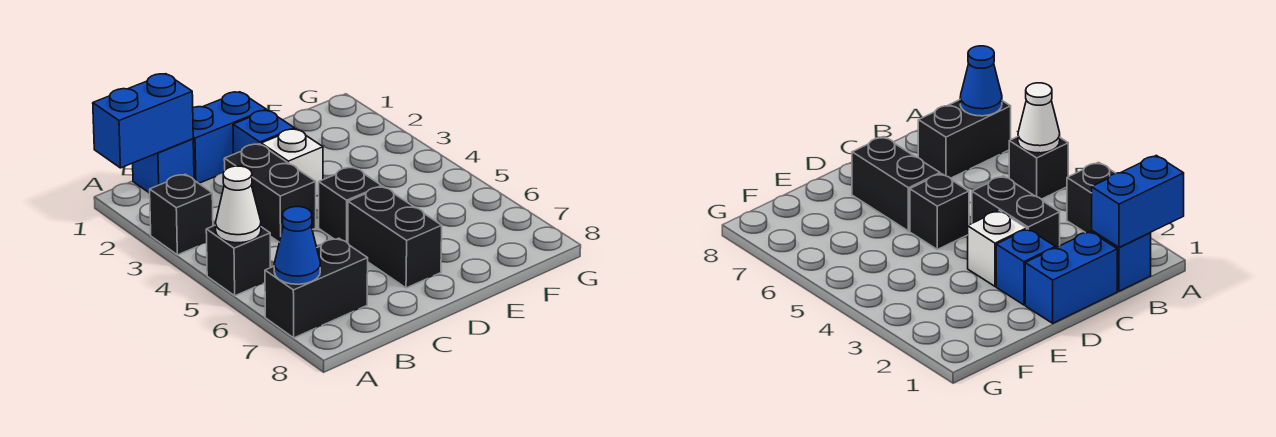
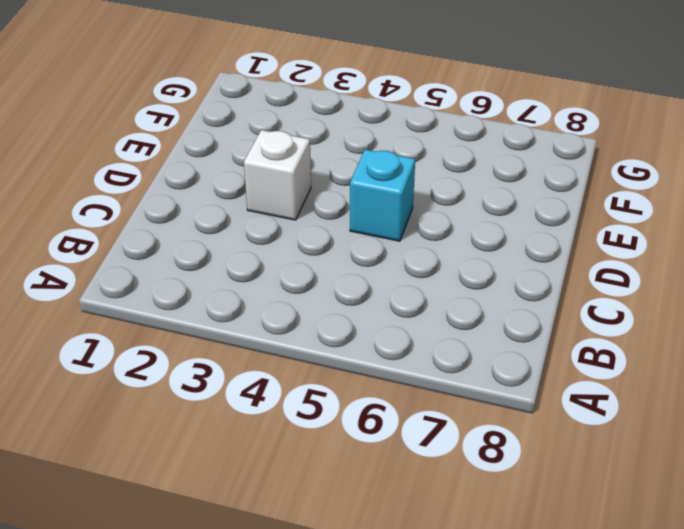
cyan brick D5 level 1 -> black brick D5 level 1
none -> black brick A3 level 1
none -> black brick A5 level 1
none -> black brick A7:B7 level 1

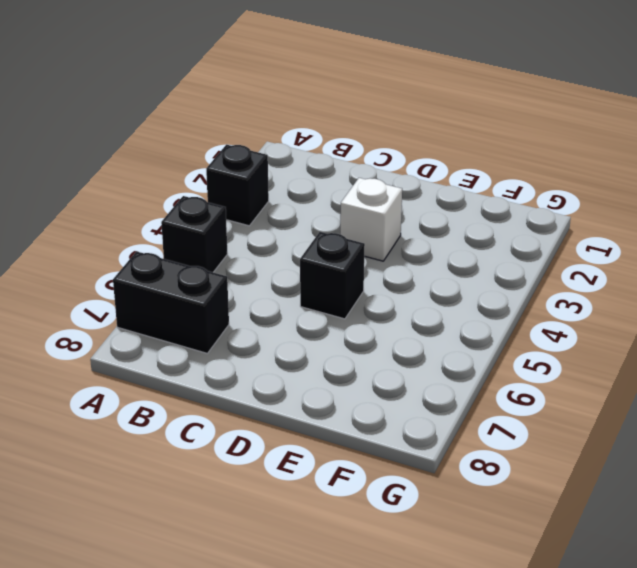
none -> blue brick B1 level 1
none -> blue brick C1:D1 level 1
none -> black brick C3:C4 level 1

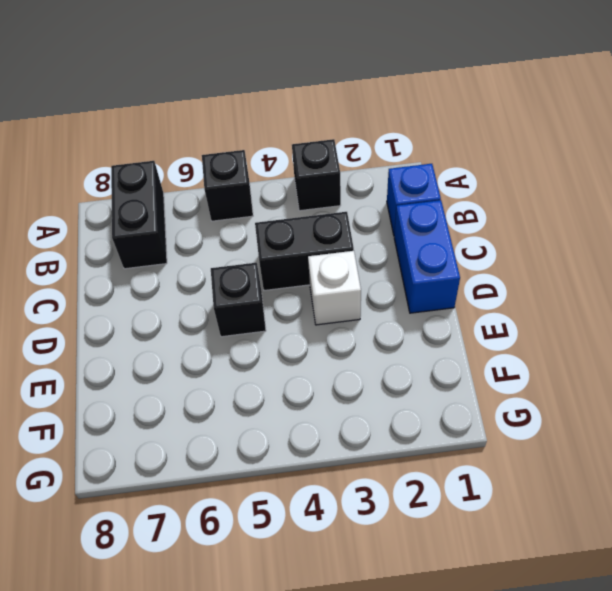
none -> blue brick D2 level 1
none -> black brick D6:D7 level 1
none -> blue brick A1:B1 level 2

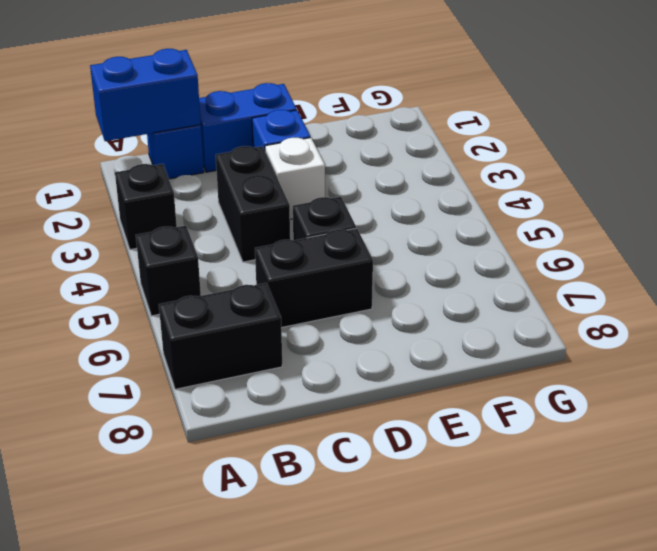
black brick C6:D6 level 1 -> black brick D6:D7 level 1
none -> white cone A5 level 2
none -> blue cone A7 level 2

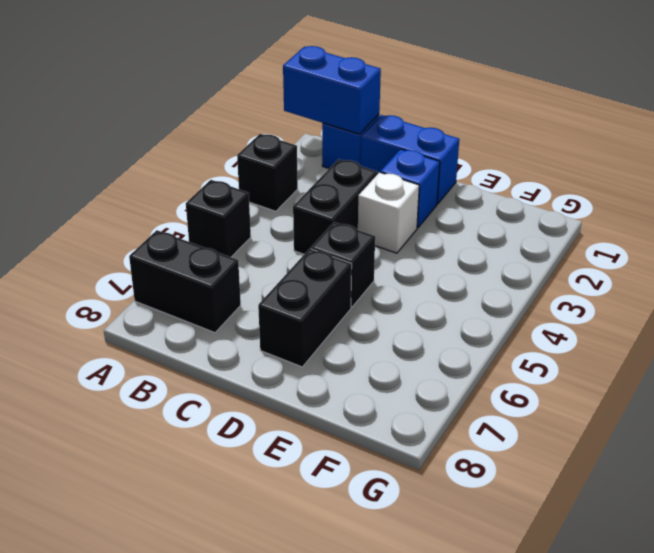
none -> white cone A5 level 2
none -> blue cone A7 level 2

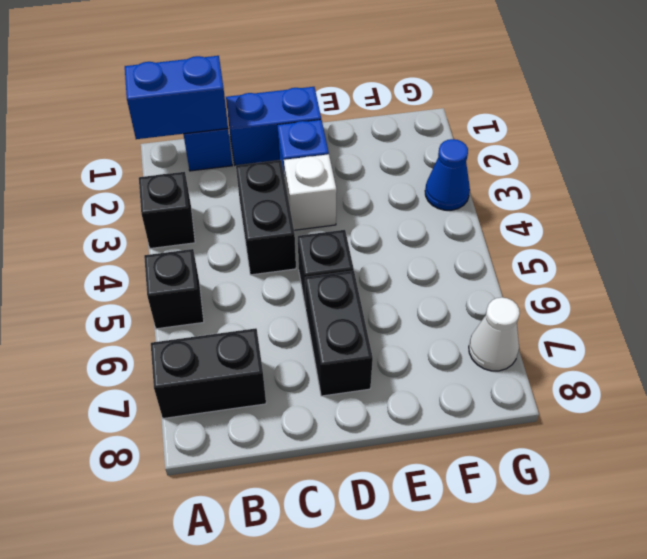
blue cone G3 level 1 -> blue cone A7 level 2
white cone G7 level 1 -> white cone A5 level 2

